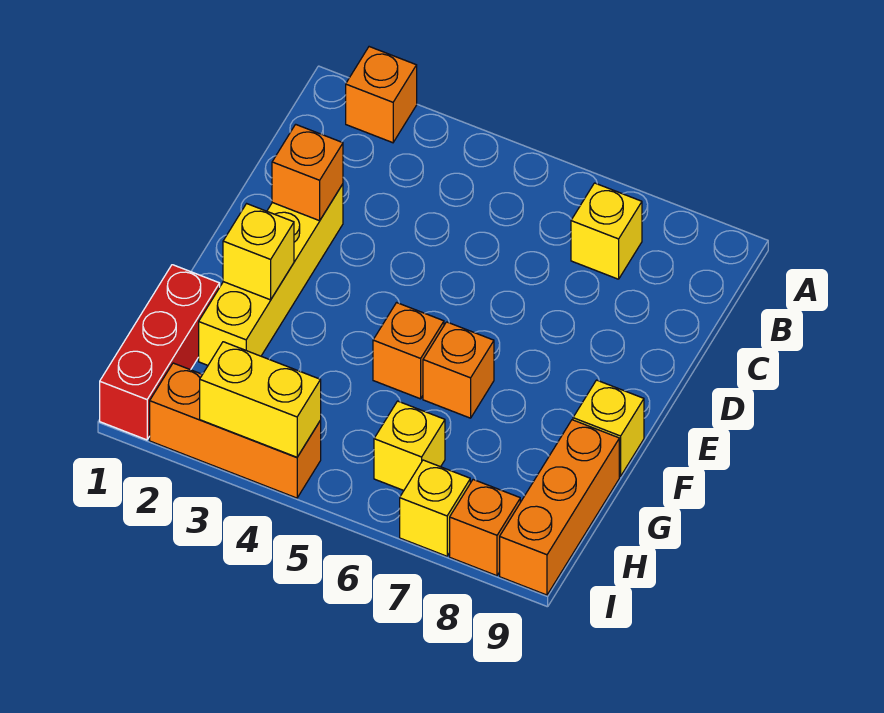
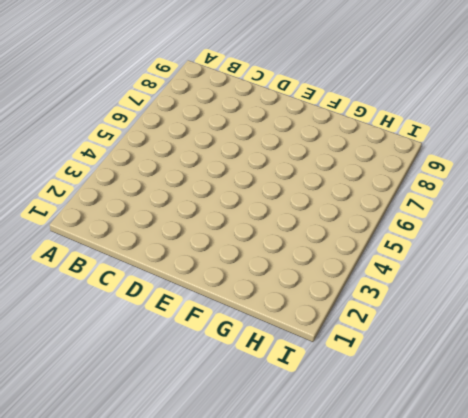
none -> orange brick A2 level 1
none -> yellow brick B7 level 1
none -> yellow brick D2:G2 level 1

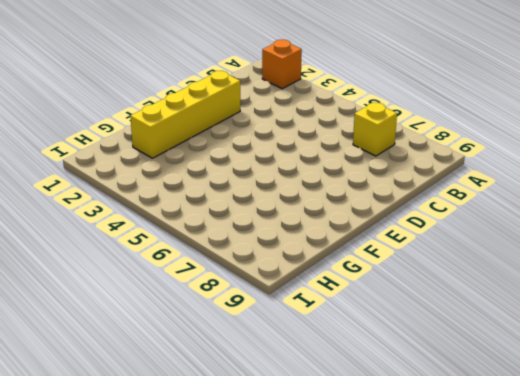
none -> orange brick F5 level 1
none -> orange brick F6 level 1
none -> yellow brick F9 level 1

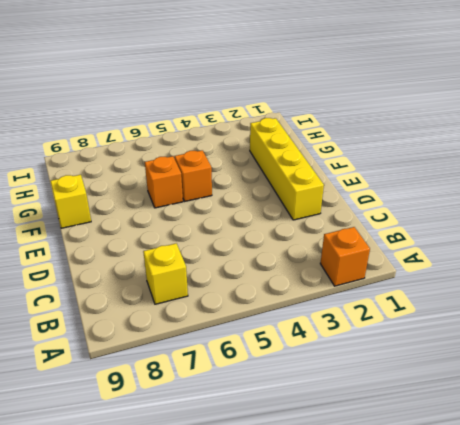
none -> red brick G1:I1 level 1
none -> orange brick G9:I9 level 1
none -> yellow brick H6 level 1

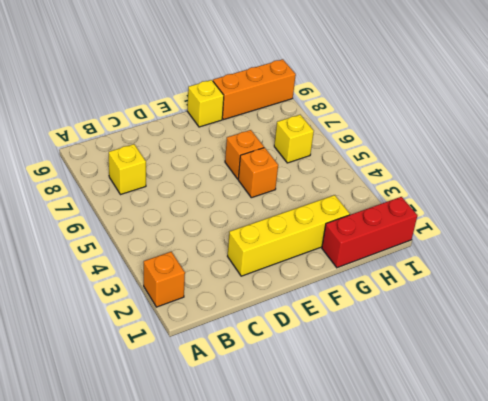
none -> orange brick I2:I4 level 1
none -> yellow brick I7 level 1
none -> orange brick I8 level 1

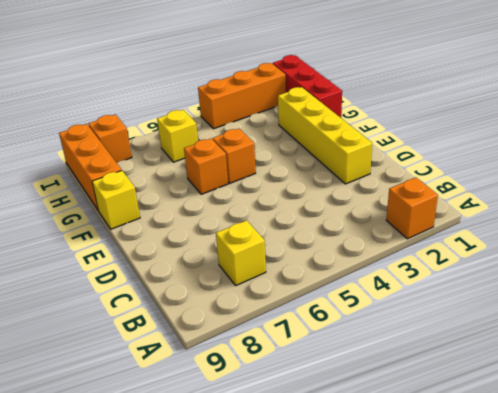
none -> yellow brick I7 level 1
none -> orange brick D2 level 2
none -> yellow brick F2 level 2

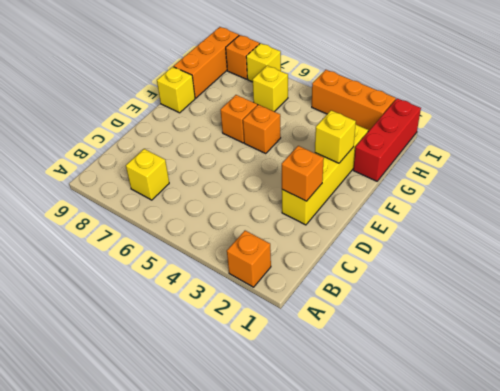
none -> yellow brick I3:I4 level 2

